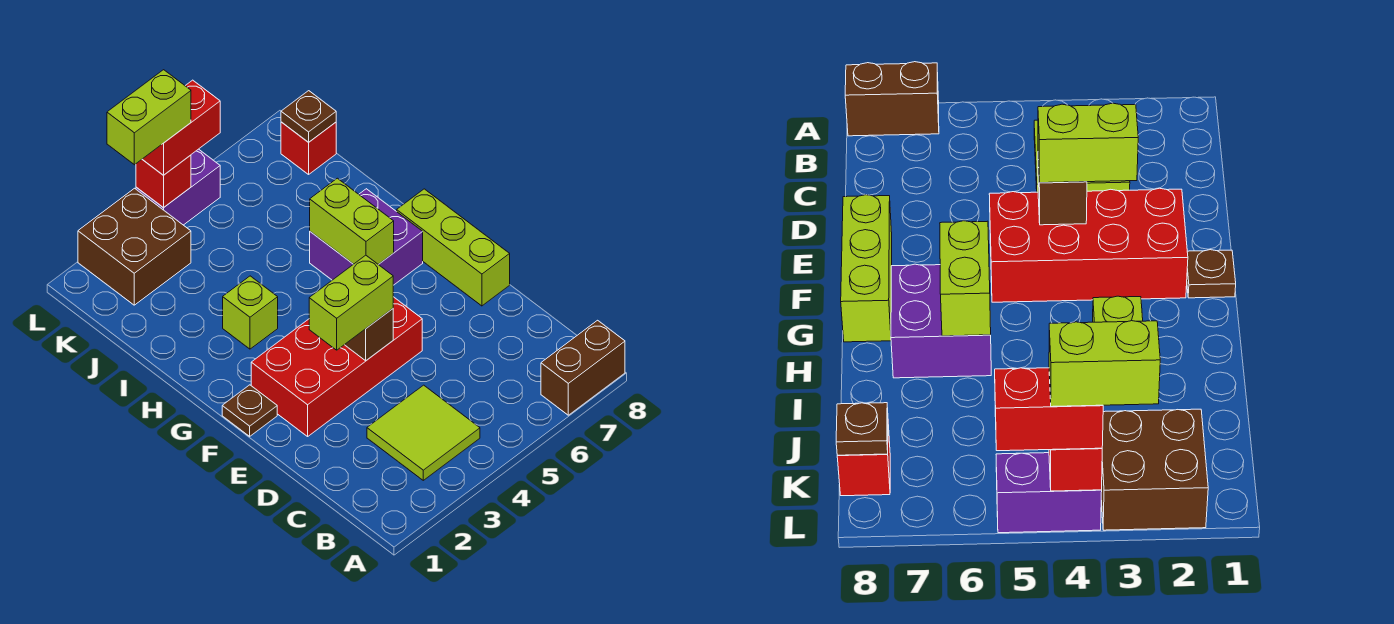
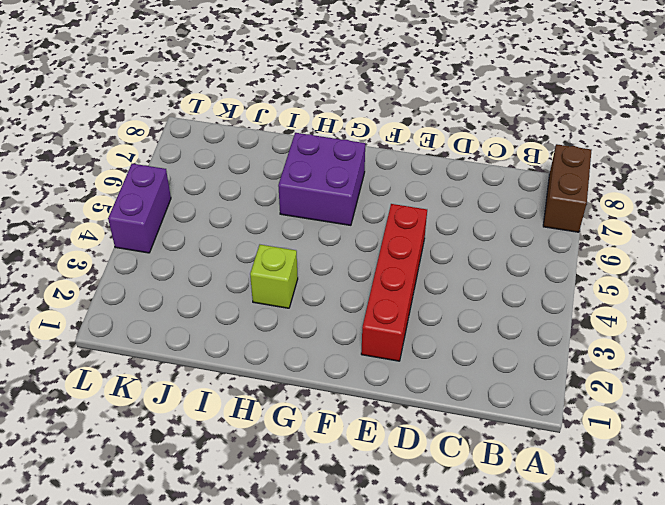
red brick E2:E5 level 1 -> red brick E2:F5 level 1
none -> lime tile B3:C4 level 1
none -> lime brick E8:G8 level 1
none -> brown plate F1 level 1

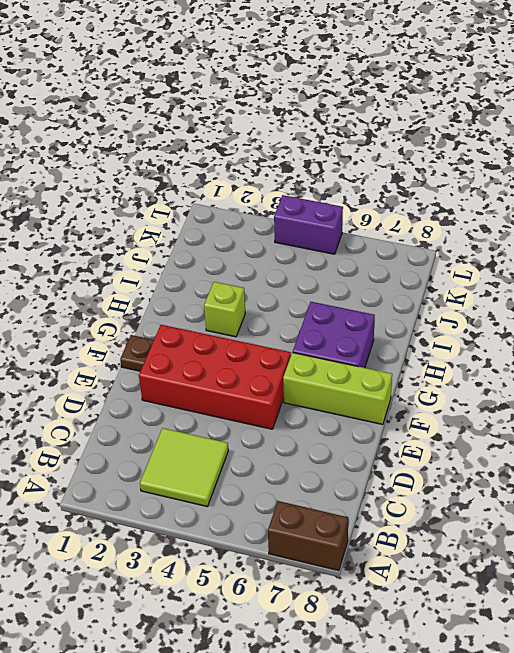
lime brick F6:F8 level 1 -> lime brick E8:G8 level 1
none -> brown brick K2:L3 level 1
none -> red brick K8 level 1
none -> brown brick E4 level 2

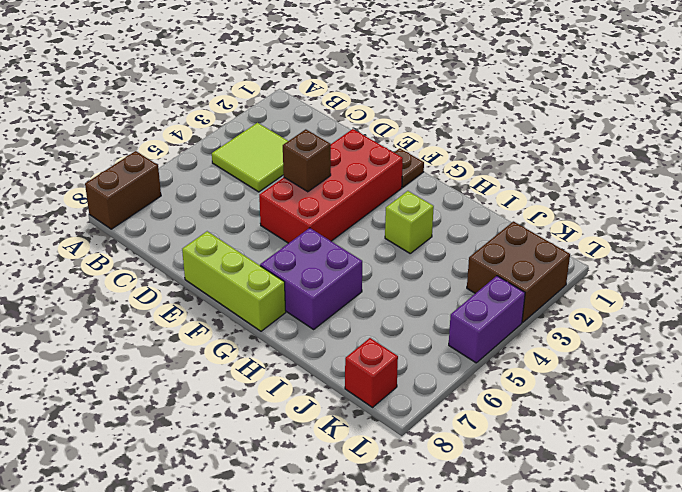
none -> lime brick G6:H6 level 2
none -> brown plate K8 level 2
none -> red brick L4 level 2

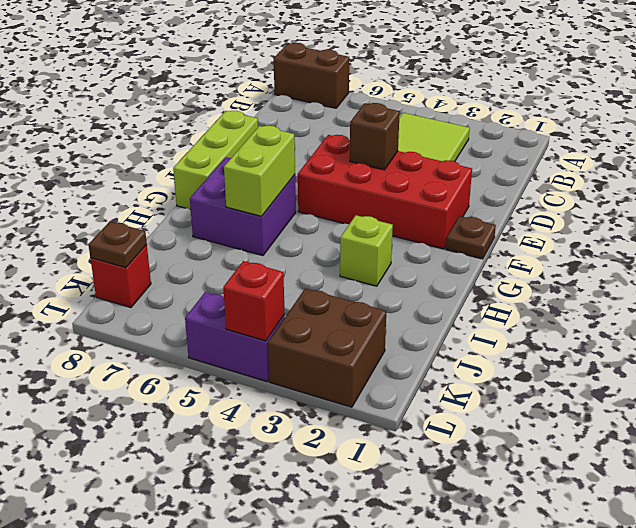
none -> lime brick E3:E4 level 3
none -> red brick L4:L5 level 3
none -> lime brick L3:L4 level 4

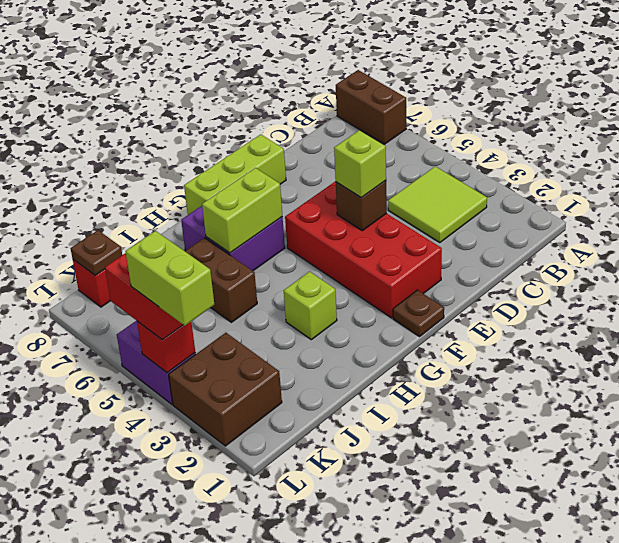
lime brick E4 level 3 -> lime brick E3:E4 level 3
brown brick I5:I6 level 1 -> none

